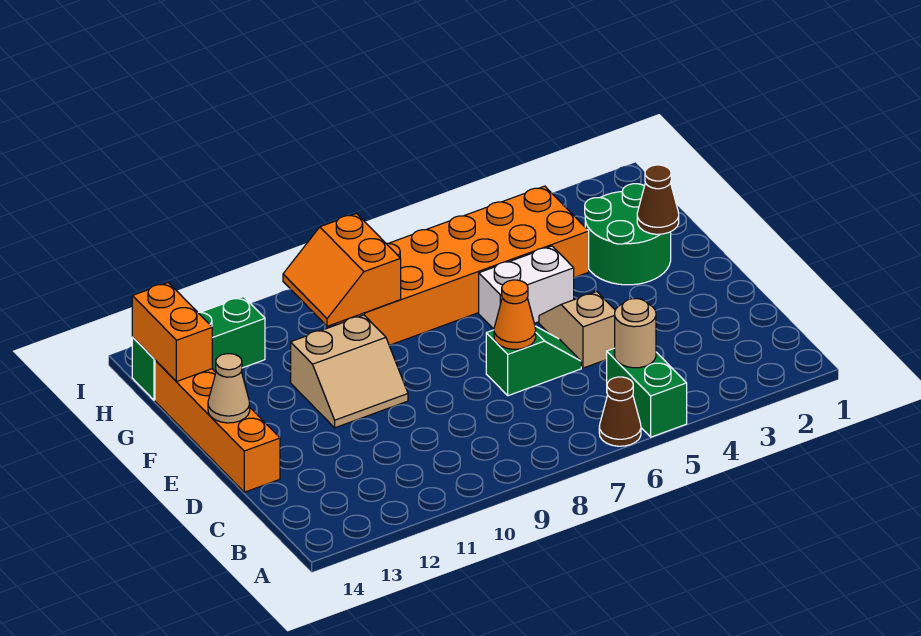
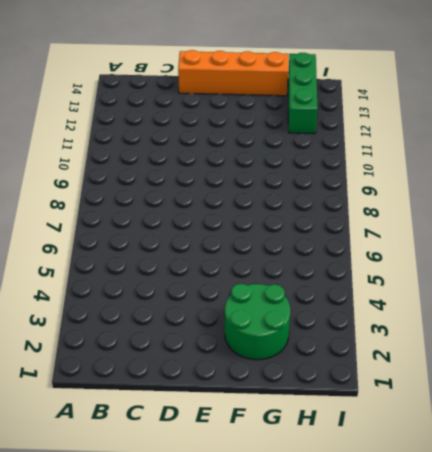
none -> green brick A5:B5 level 1
none -> brown cone A6 level 1
none -> tan slope D5:E5 level 1 top D

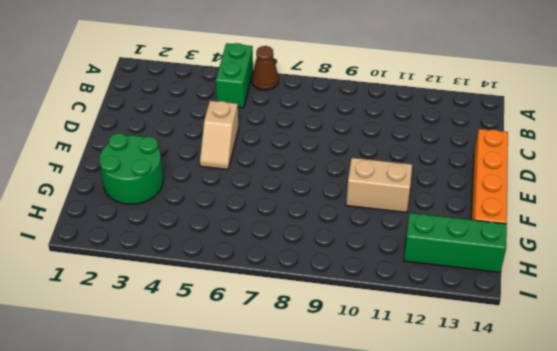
none -> green slope D6:D7 level 1 top 7
none -> white brick F5:F6 level 1
none -> orange brick G4:H9 level 1

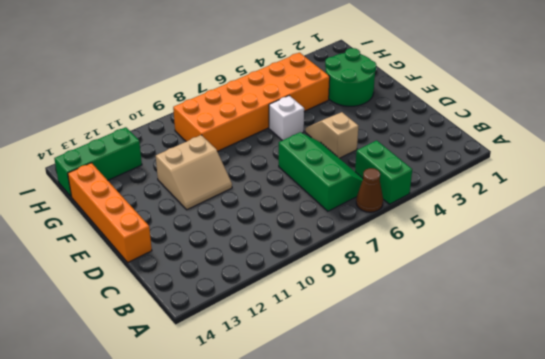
green slope B6:D7 level 1 top 7 -> green slope D6:D7 level 1 top 7
white brick F6 level 1 -> white brick F5:F6 level 1
none -> tan round brick B5 level 2
none -> orange cone D7 level 2
none -> tan cone E14 level 2

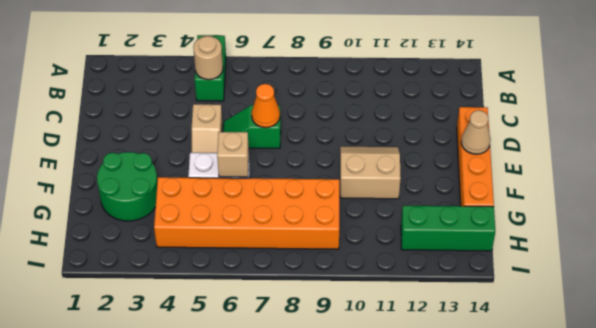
tan brick F6 level 2 -> none
none -> brown cone A6 level 1
none -> brown cone F2 level 2
none -> orange slope G9:H10 level 2 top 9

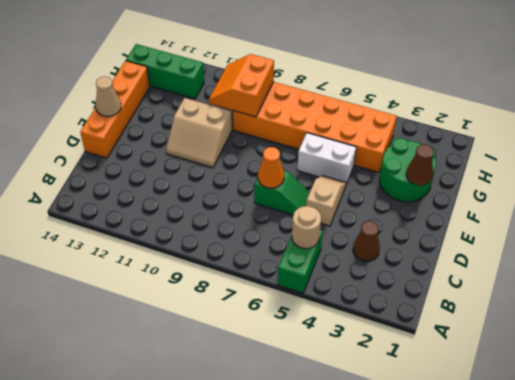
brown cone C3 level 1 -> brown cone A6 level 1
none -> orange brick G14:H14 level 2

